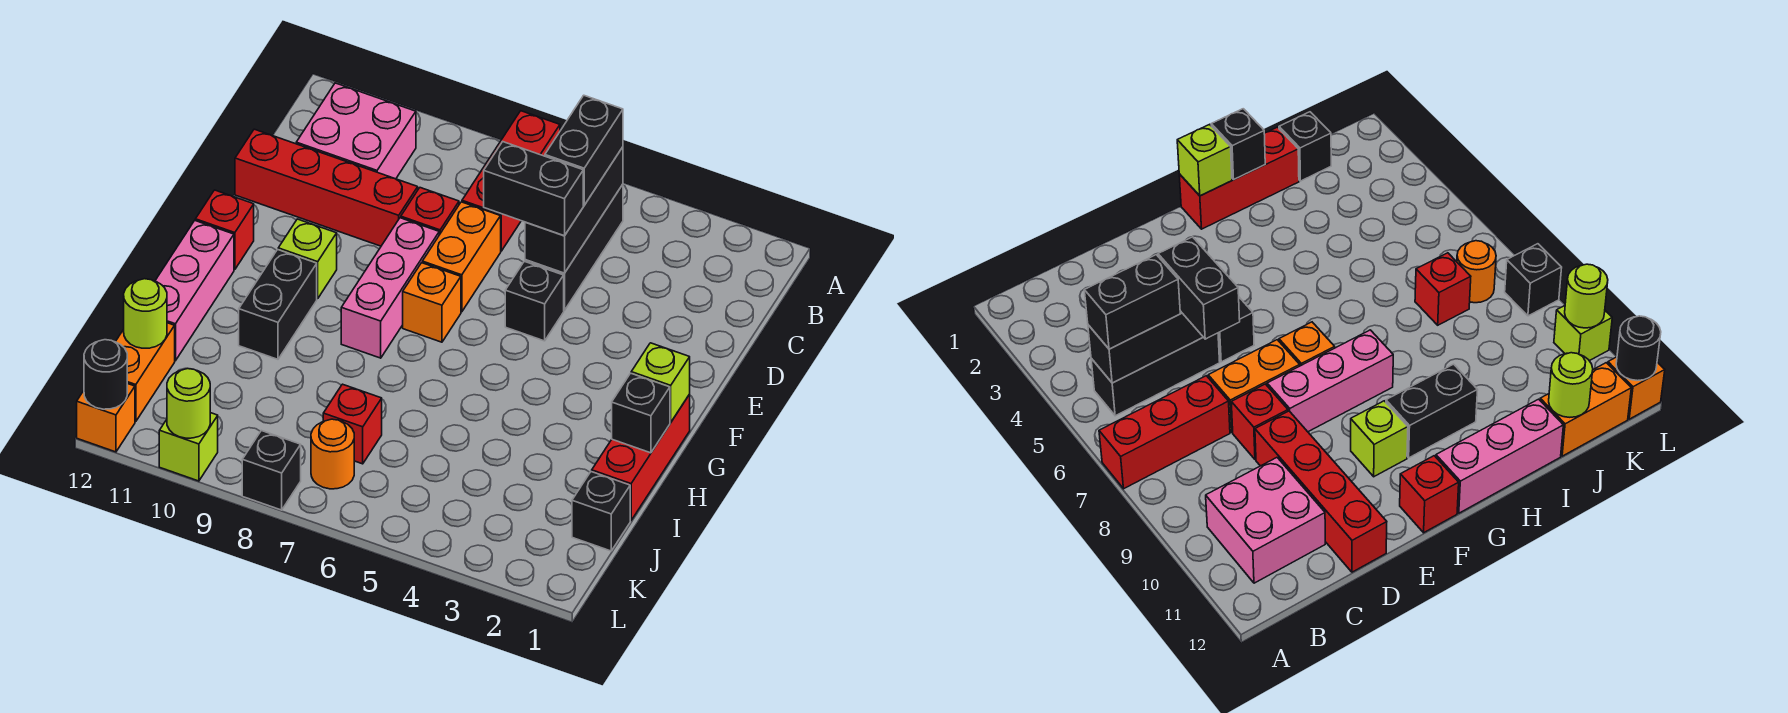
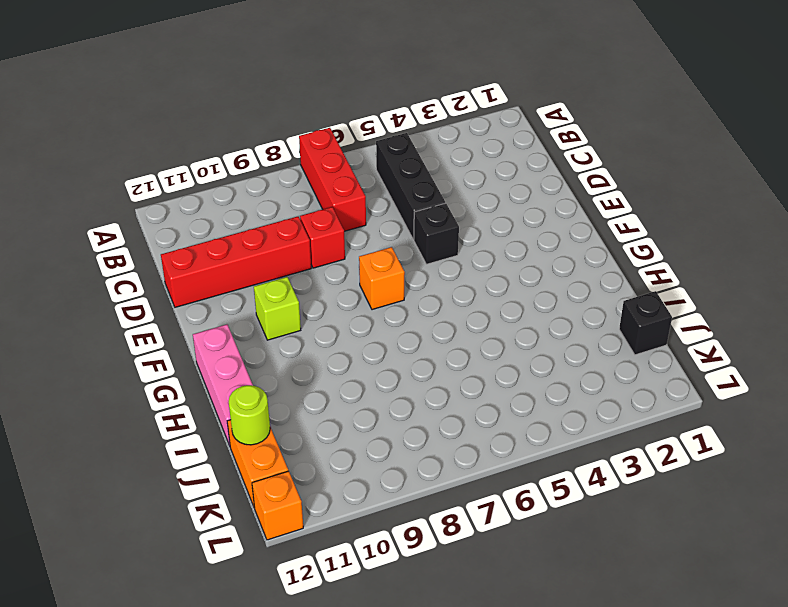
none -> pink brick B10:C11 level 1
none -> orange brick D7:E7 level 1
none -> pink brick E8:G8 level 1

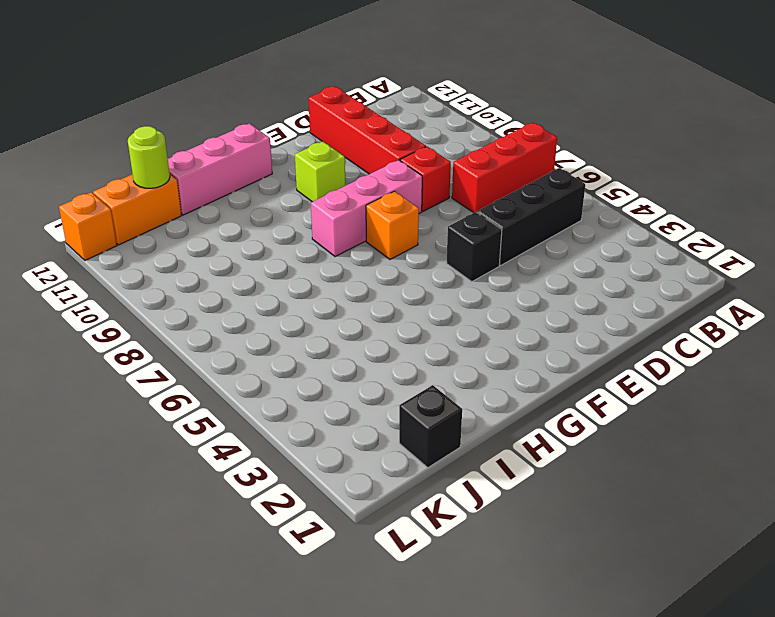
none -> pink brick B10:C11 level 1
none -> orange brick D7:E7 level 1
none -> red brick F12 level 1

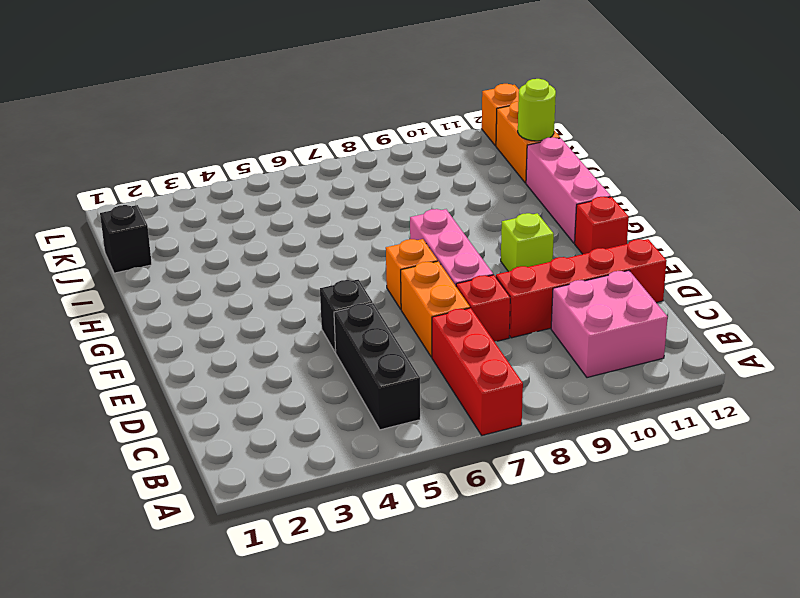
none -> red brick G1:I1 level 1
none -> black brick G10:H10 level 1
none -> red brick J7 level 1

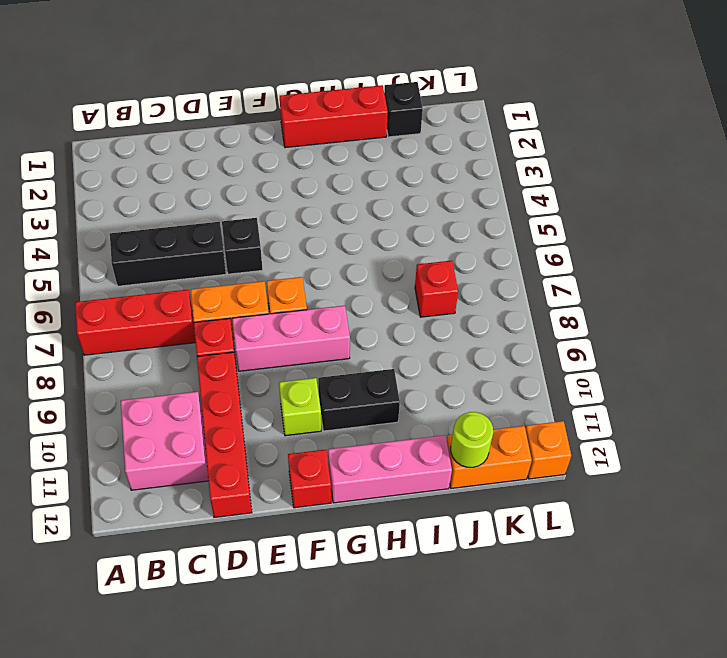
none -> orange round brick K7 level 1
none -> black brick L8 level 1
none -> lime brick L10 level 1

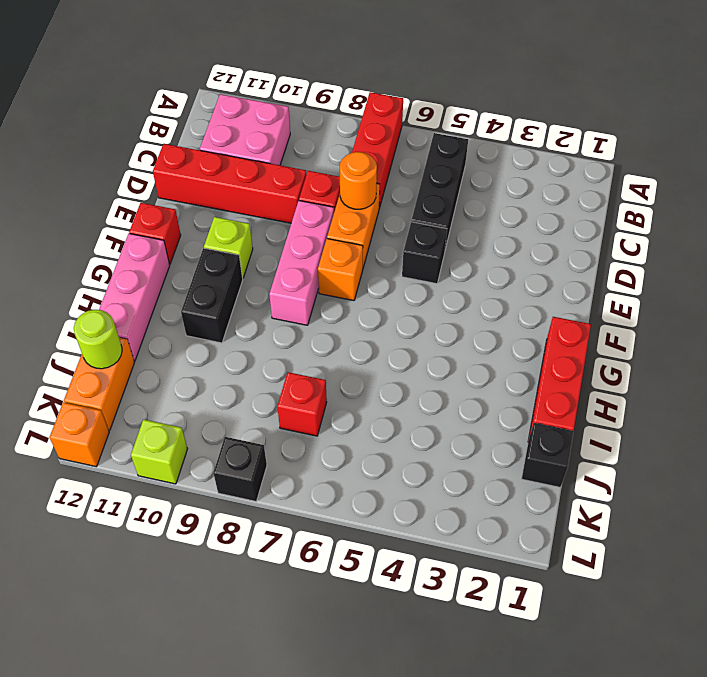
orange round brick D7 level 2 -> orange round brick K7 level 1
none -> black brick B5:D5 level 2
none -> lime brick G1 level 2
none -> black brick H1 level 2

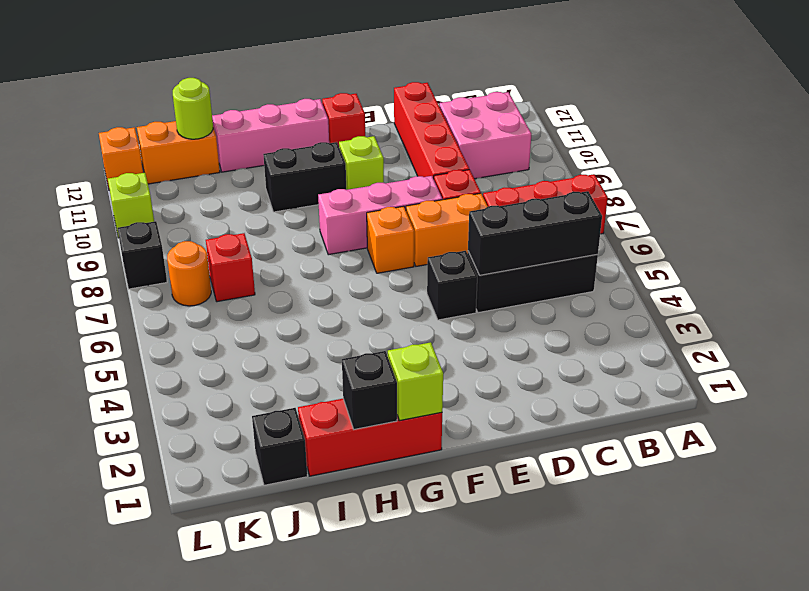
none -> lime round brick L10 level 2
none -> black round brick L12 level 2
none -> black brick B5:C5 level 3

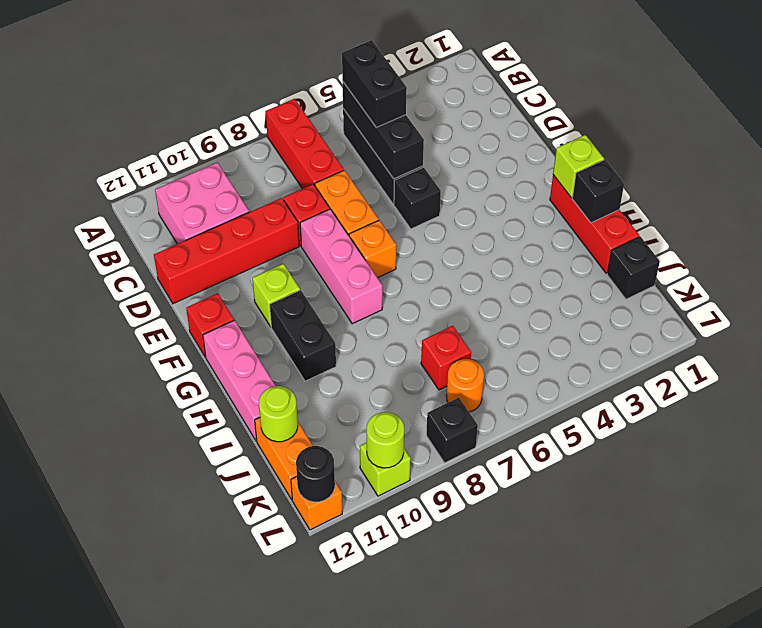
none -> black brick D5:D6 level 3

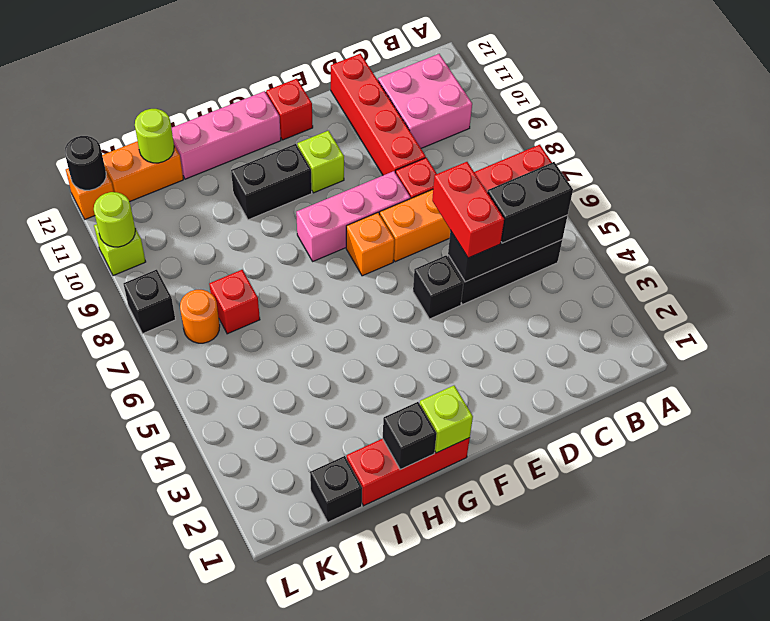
red brick D5:D6 level 3 -> black brick D5:D6 level 3

